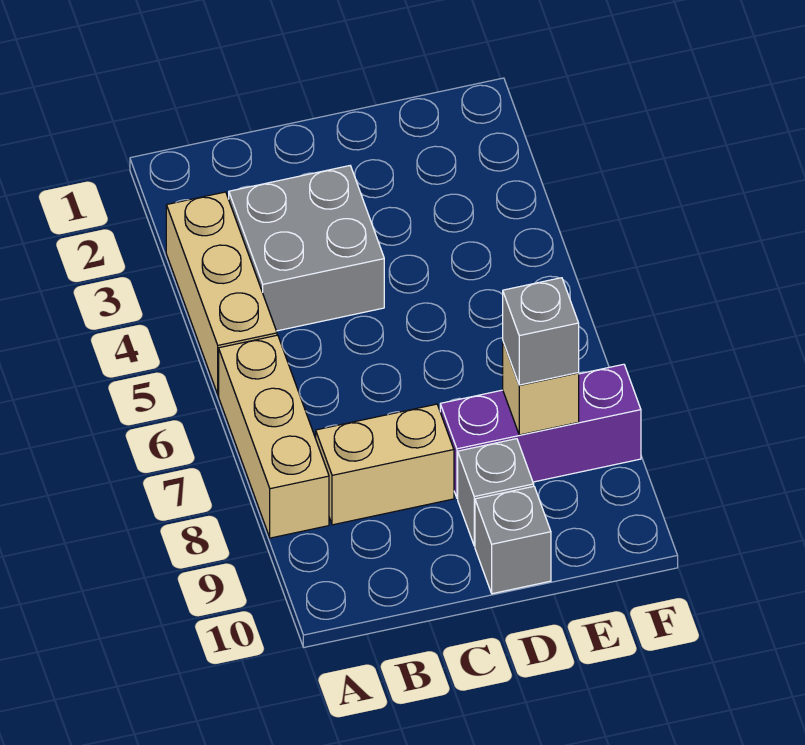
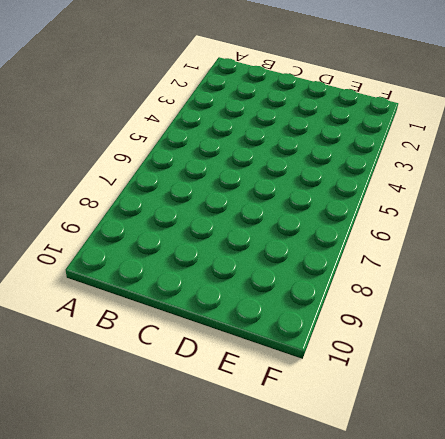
none -> tan brick A3:A5 level 1
none -> tan brick A6:A8 level 1

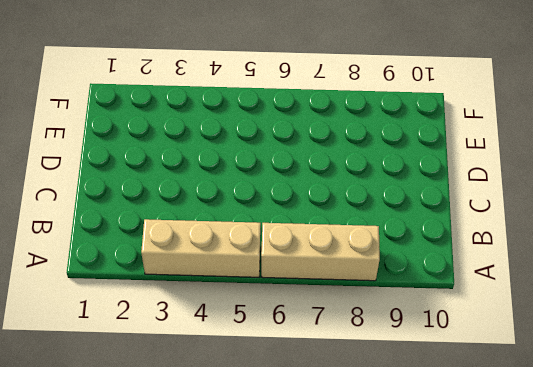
none -> grey brick B3:C4 level 1
none -> tan brick B8:C8 level 1

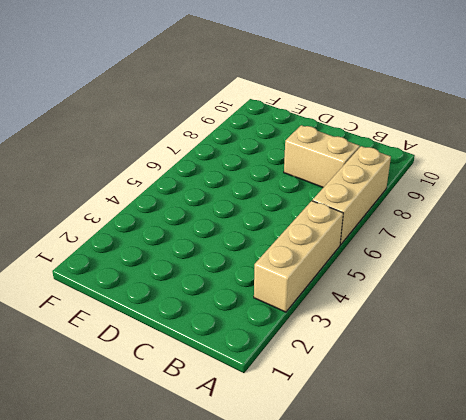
none -> grey brick B3:C4 level 1
none -> purple brick D8:F8 level 1

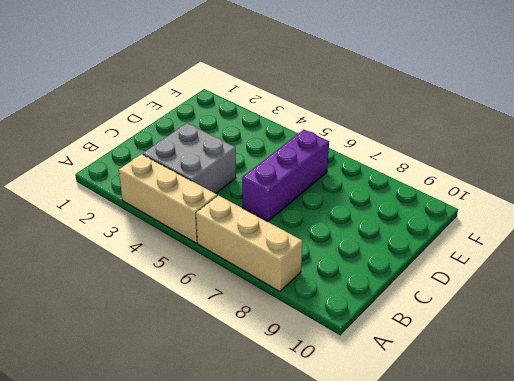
purple brick C6:E6 level 1 -> purple brick D8:F8 level 1
none -> tan brick B8:C8 level 1
none -> grey brick D9 level 1

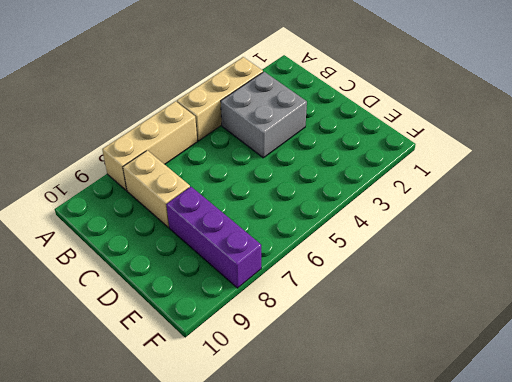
none -> grey brick D9 level 1
none -> grey brick D10 level 1

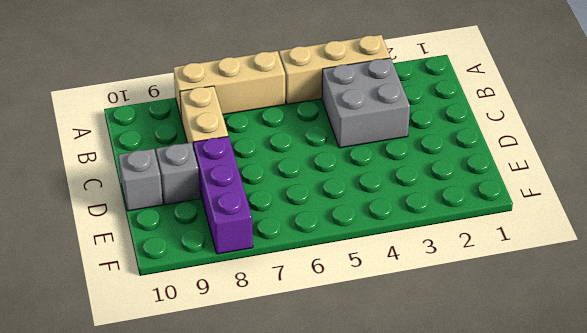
none -> tan brick E8 level 2
none -> grey brick E8 level 3

